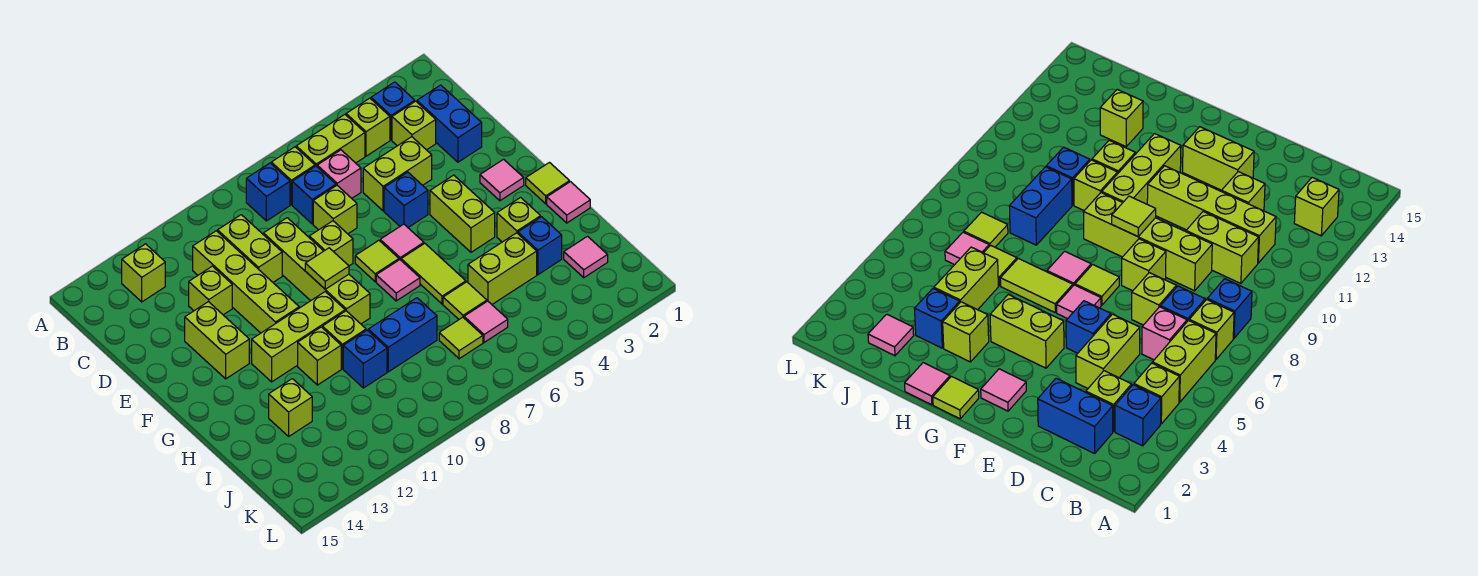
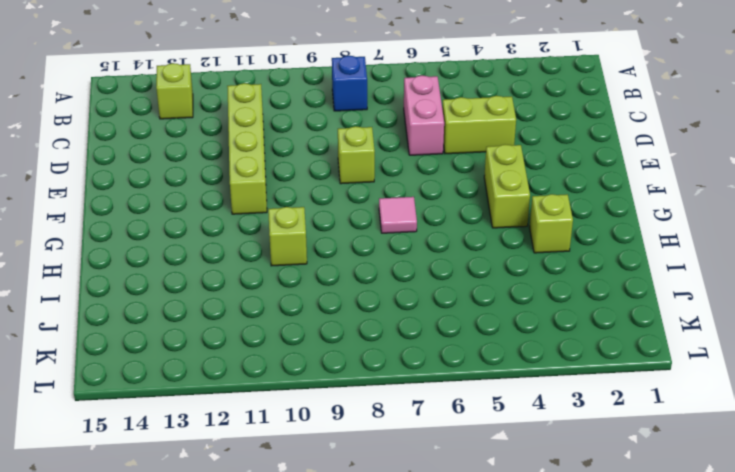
pink brick C6:D6 level 1 -> pink brick C6 level 1
none -> blue brick B3 level 1
none -> lime brick B4 level 1
none -> lime brick B5:B6 level 1
none -> lime brick B7 level 1

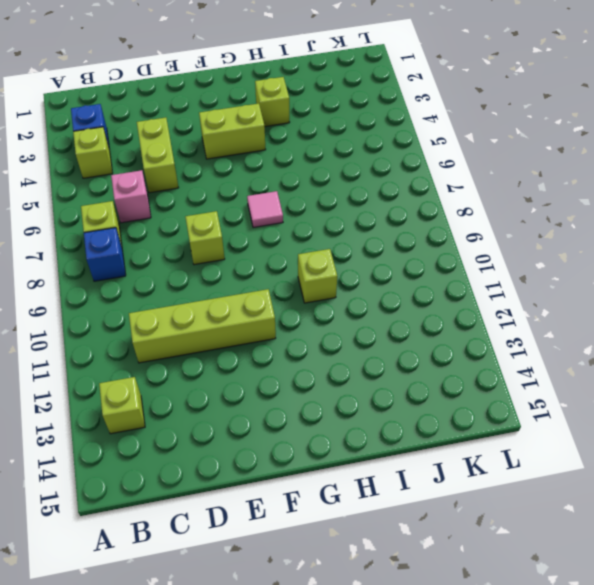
none -> lime brick B5:B6 level 1
none -> blue brick C2:D2 level 1
none -> lime brick C3 level 1
none -> blue brick C7 level 1

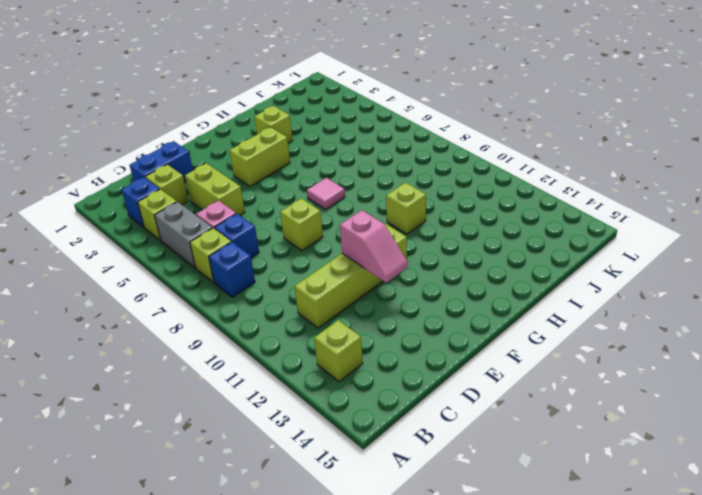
grey brick B5:B6 level 1 -> lime brick B5:B6 level 1
pink slope E11:E12 level 2 top 11 -> none
none -> lime brick C10:D10 level 1
none -> lime brick D7 level 1
none -> lime brick D9:G9 level 1
none -> lime brick D12 level 1

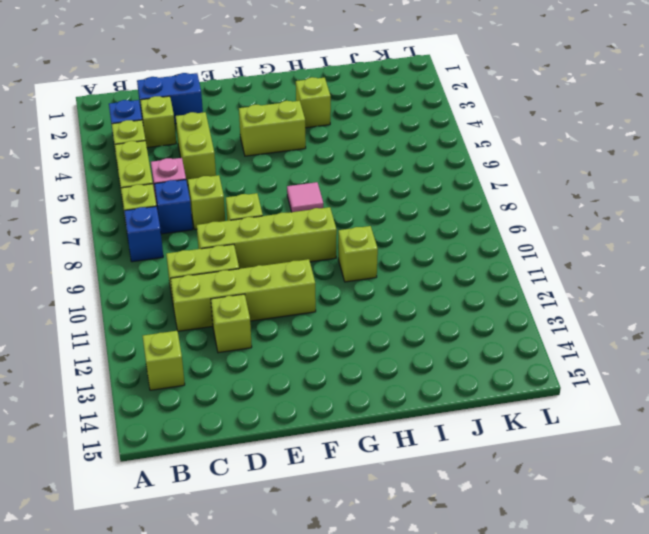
none -> blue brick E5 level 1
none -> lime brick E13:F13 level 1
none -> pink tile F2 level 1
none -> pink tile F6 level 1

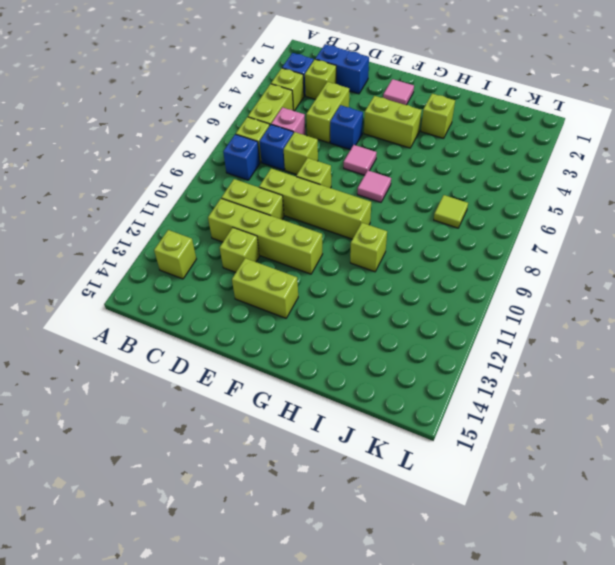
none -> lime tile F7 level 1
none -> lime tile G1 level 1
none -> lime tile G6:H6 level 1
none -> lime brick G10:G12 level 1

